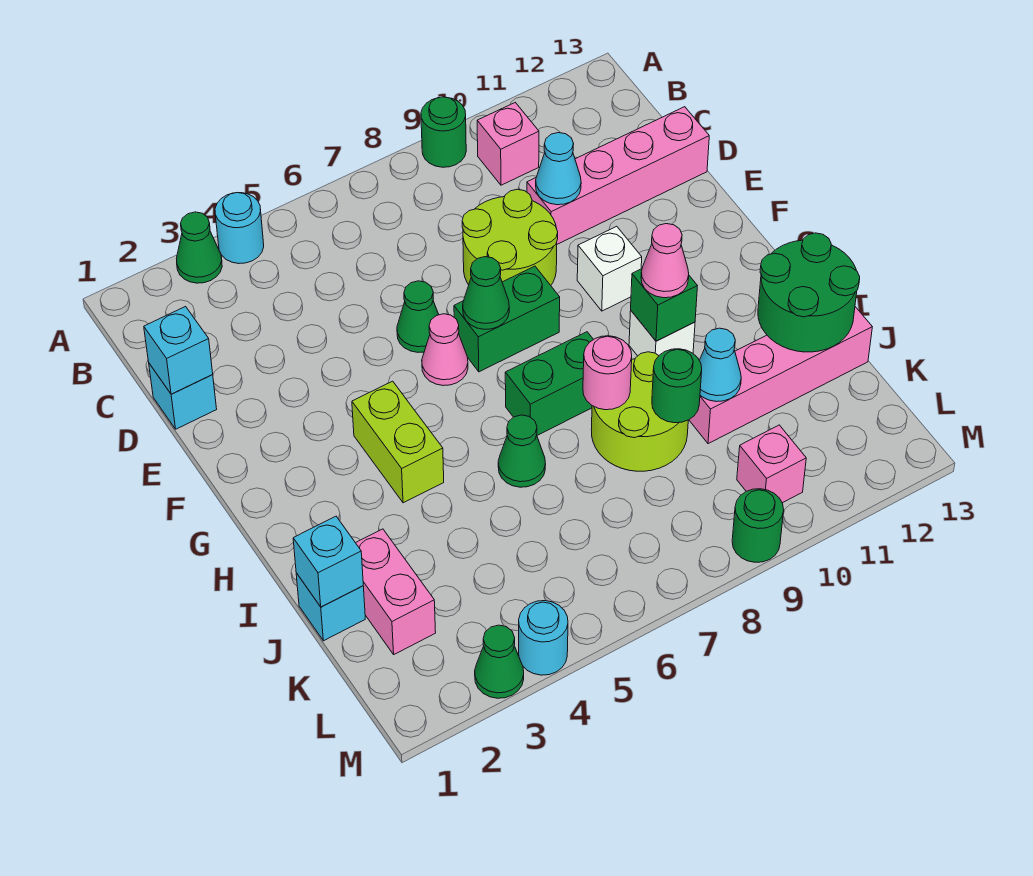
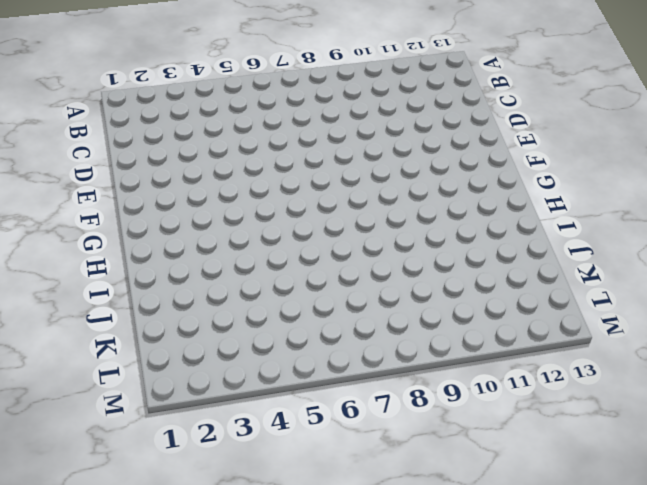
none -> green cone A3 level 1
none -> cyan round brick A4 level 1
none -> green round brick A9 level 1
none -> pink brick B10 level 1

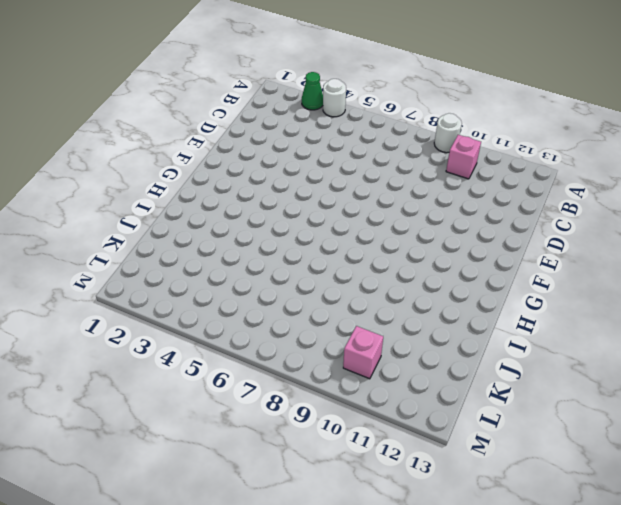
white round brick A4 level 1 -> cyan round brick A4 level 1
white round brick A9 level 1 -> green round brick A9 level 1
none -> cyan brick D1 level 1
none -> lime round brick D8:E9 level 1
none -> pink brick D10:D13 level 1
none -> green cone E6 level 1

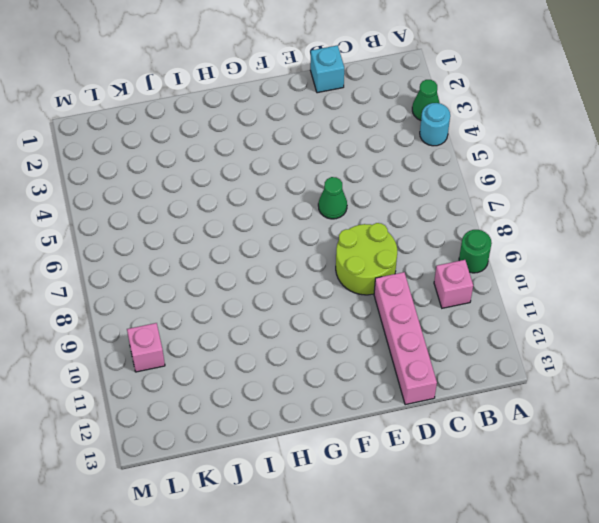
none -> pink cone F6 level 1
none -> green brick F7:F8 level 1
none -> white brick F10 level 1
none -> lime brick G4:H4 level 1

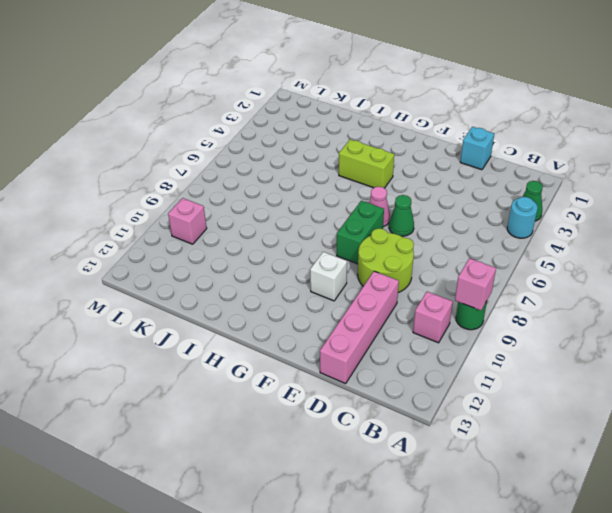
pink brick A9 level 2 -> none
none -> green brick H7:H8 level 1
none -> white brick H10 level 1
none -> green cone I6 level 1
none -> lime round brick I8:J9 level 1

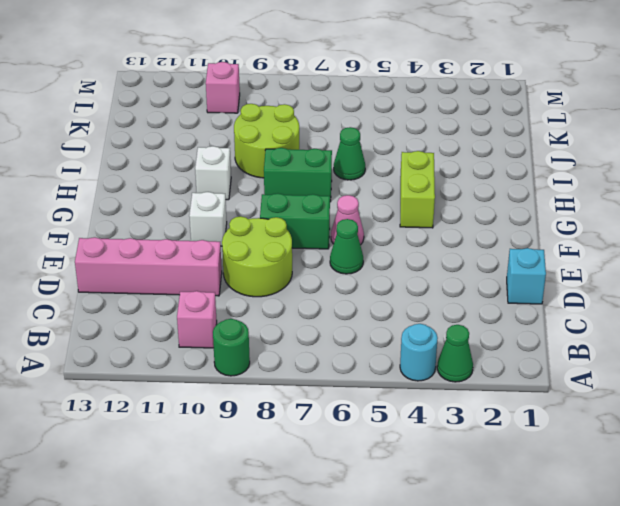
none -> cyan brick J1 level 1
none -> pink brick J2:K2 level 1
none -> pink brick J10:J13 level 1
none -> green cone M3 level 1

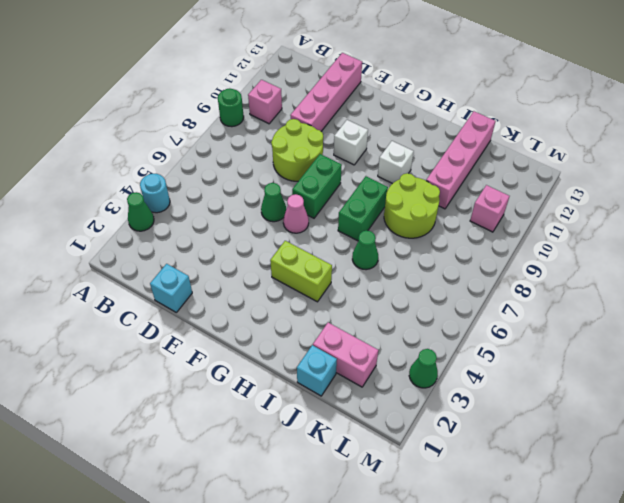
none -> cyan round brick M4 level 1
none -> green round brick M9 level 1
none -> cyan brick D1 level 2
none -> cyan cone D10 level 2

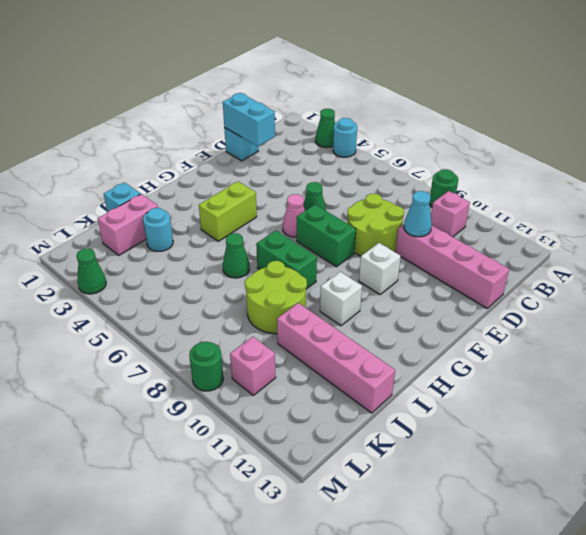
cyan brick D1:D2 level 2 -> cyan brick D1 level 2
cyan round brick J3 level 1 -> cyan round brick M4 level 1
none -> green cone F7 level 2
none -> green brick H10 level 2
none -> pink round brick I8 level 2
none -> green round brick I12:J13 level 2

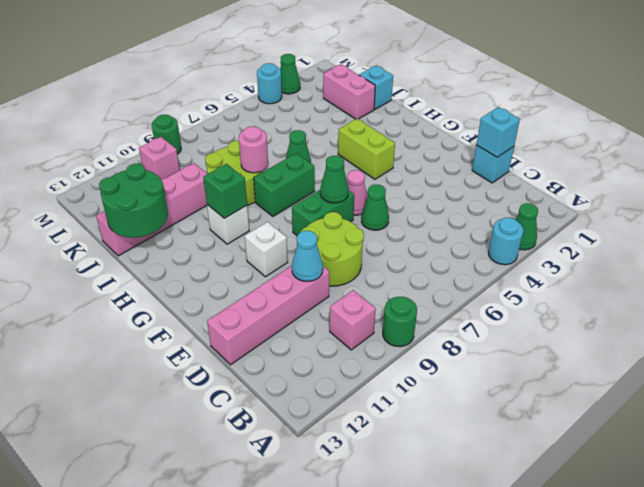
none -> cyan brick J1 level 2
none -> green round brick J9 level 2
none -> cyan cone J10 level 2
none -> pink cone H10 level 3

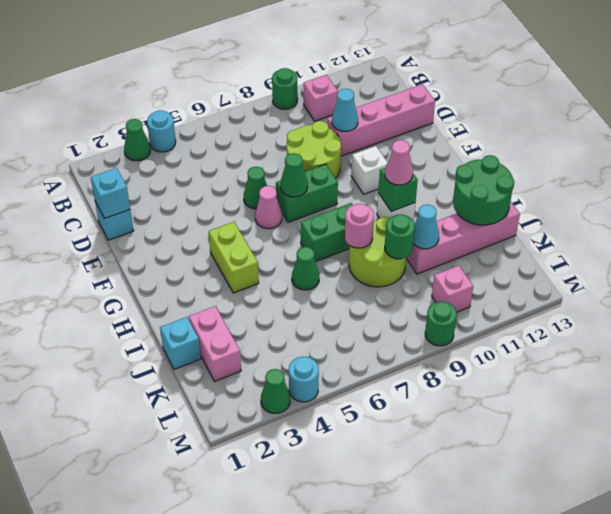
none -> cyan brick J1 level 2

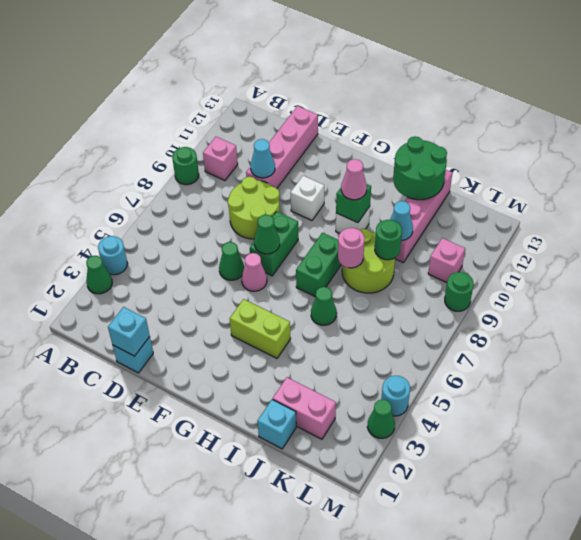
none -> cyan brick J1 level 2

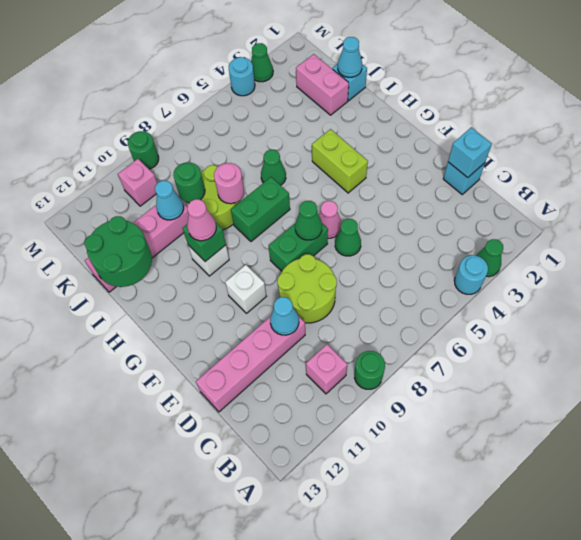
cyan cone J1 level 2 -> cyan brick J1 level 2

